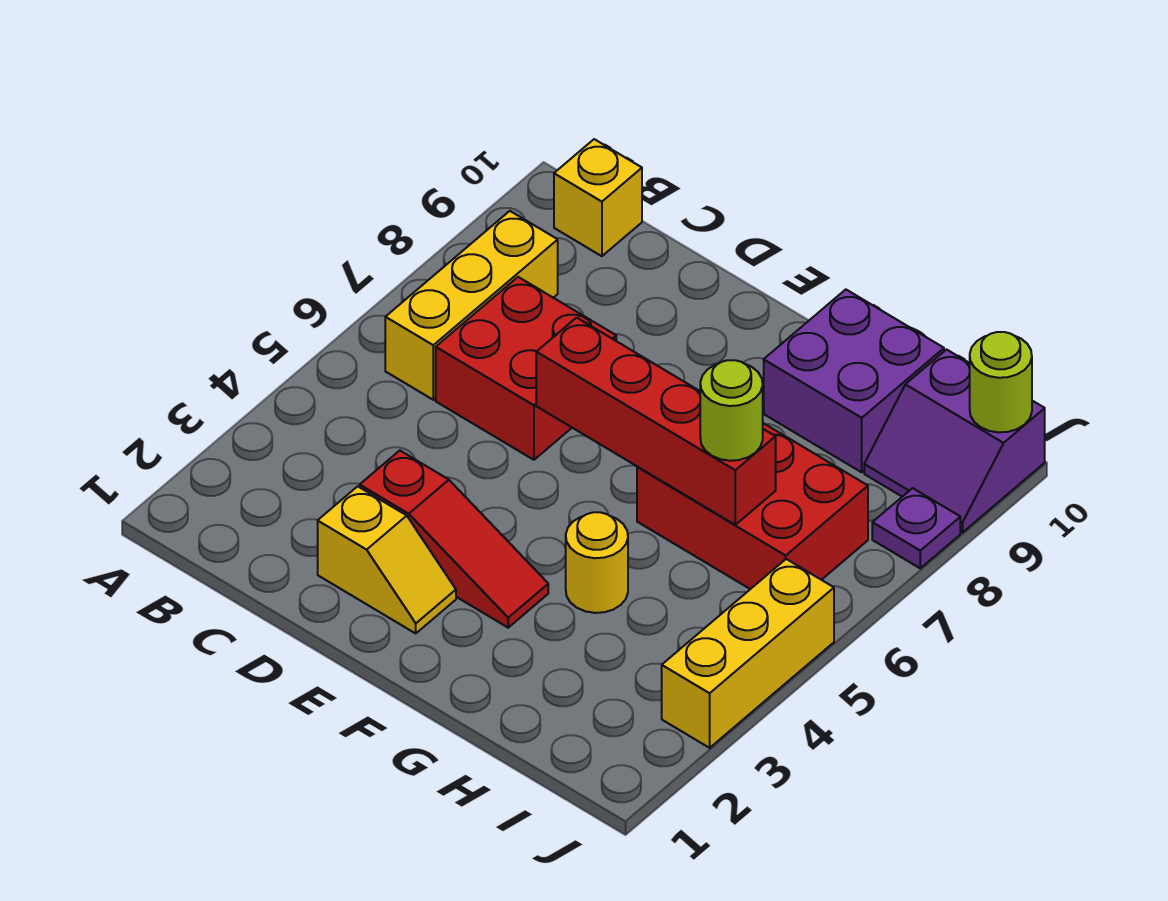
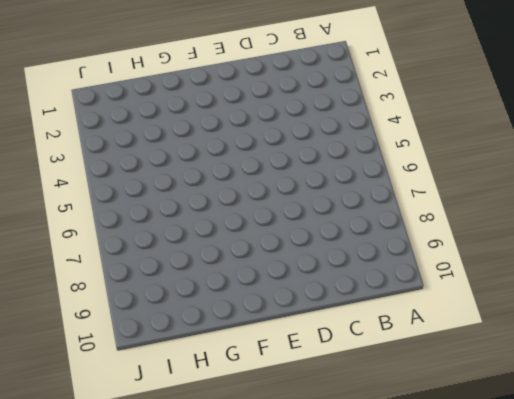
none -> yellow brick B6:B8 level 1
none -> yellow brick B10 level 1
none -> red brick C6:D7 level 1

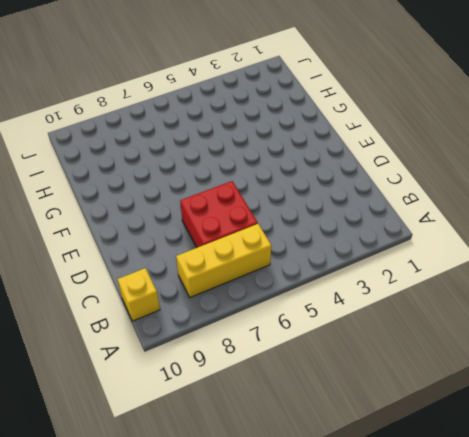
none -> yellow slope D2:E2 level 1 top D
none -> red slope D3:F3 level 1 top D
none -> yellow round brick G4 level 1

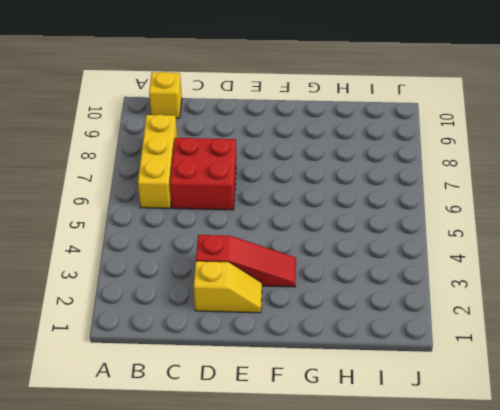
none -> yellow round brick G4 level 1
none -> red brick G6:I7 level 1
none -> purple brick G9:H10 level 1

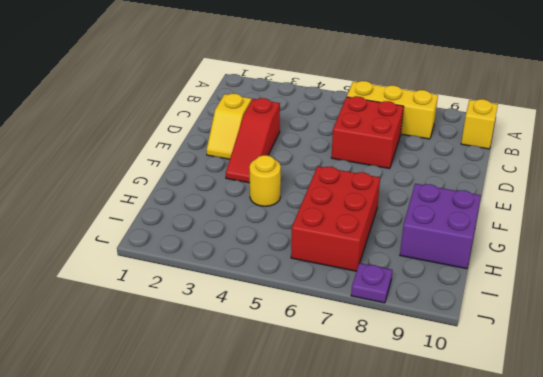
none -> purple slope I9:J10 level 1 top 10
none -> yellow brick J3:J5 level 1
none -> red brick E6:H6 level 2

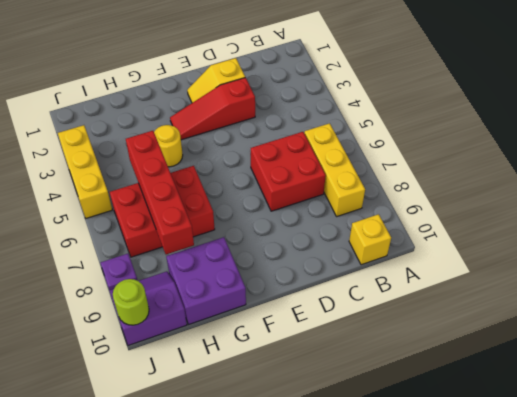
red brick H5:H8 level 2 -> red brick E6:H6 level 2
none -> lime round brick H6 level 3

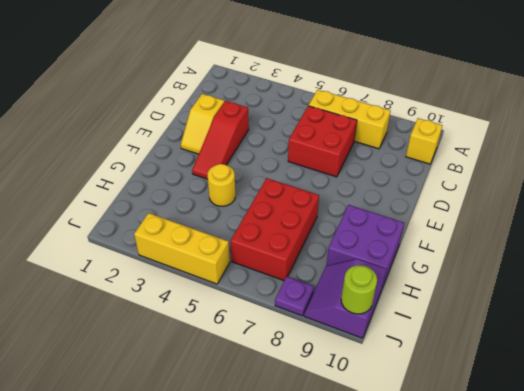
none -> red brick E6:H6 level 2
none -> lime round brick H6 level 3

